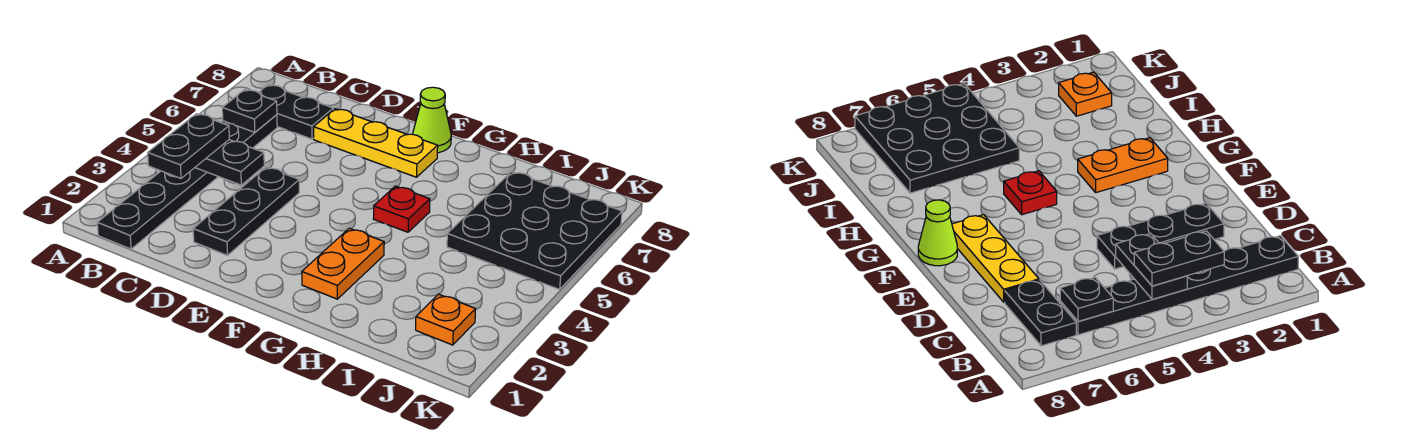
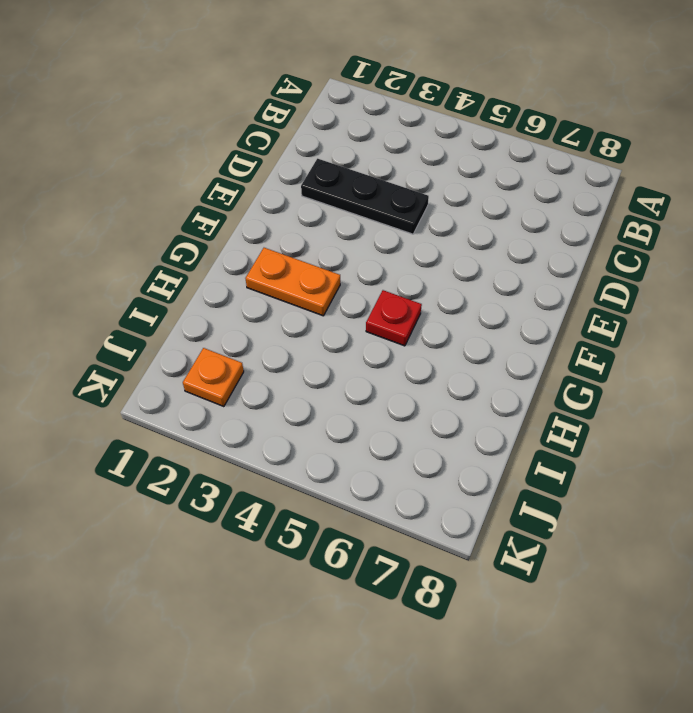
none -> black plate B1:B6 level 1
none -> black plate B7:C7 level 1
none -> yellow plate D7:F7 level 1

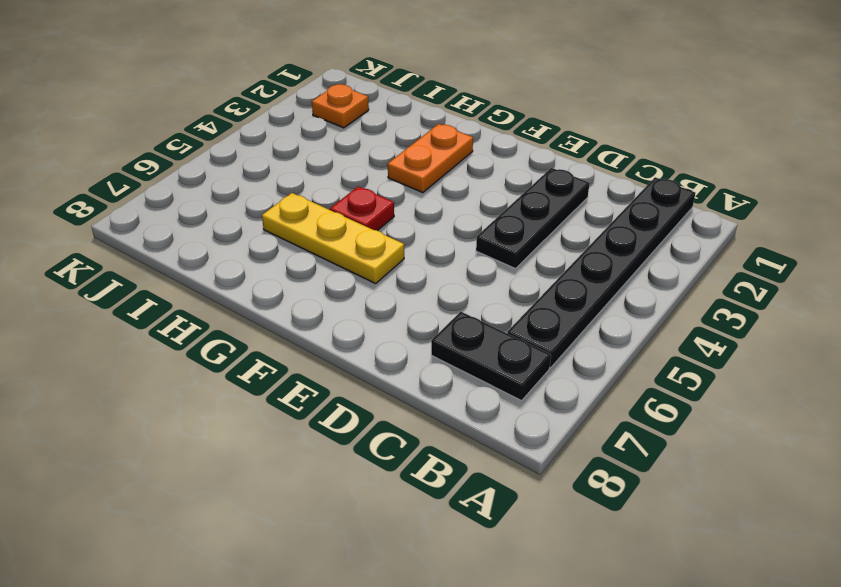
yellow plate F6:H6 level 1 -> yellow plate D7:F7 level 1
none -> lime cone F8 level 1
none -> black plate I5:K7 level 1
none -> black plate B4:C4 level 2

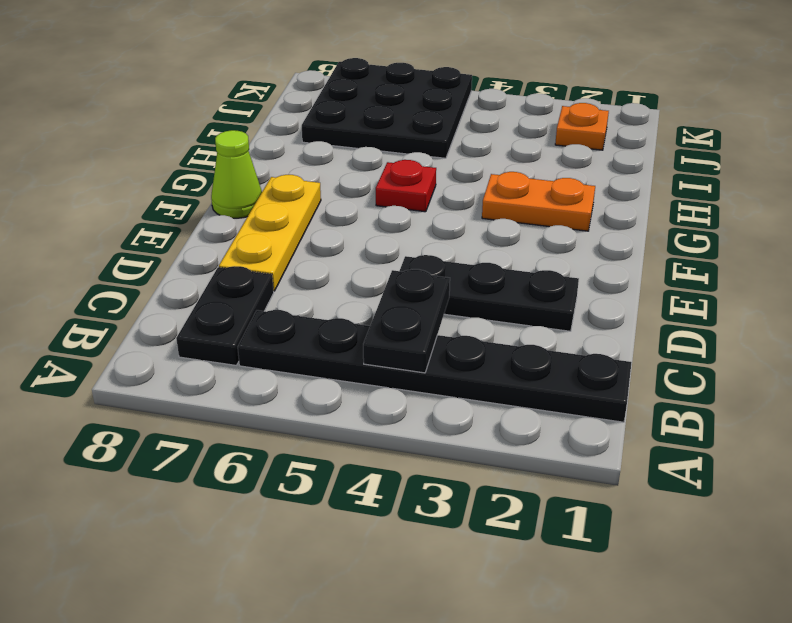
none -> black plate B6 level 2
none -> black plate B3:B4 level 3

